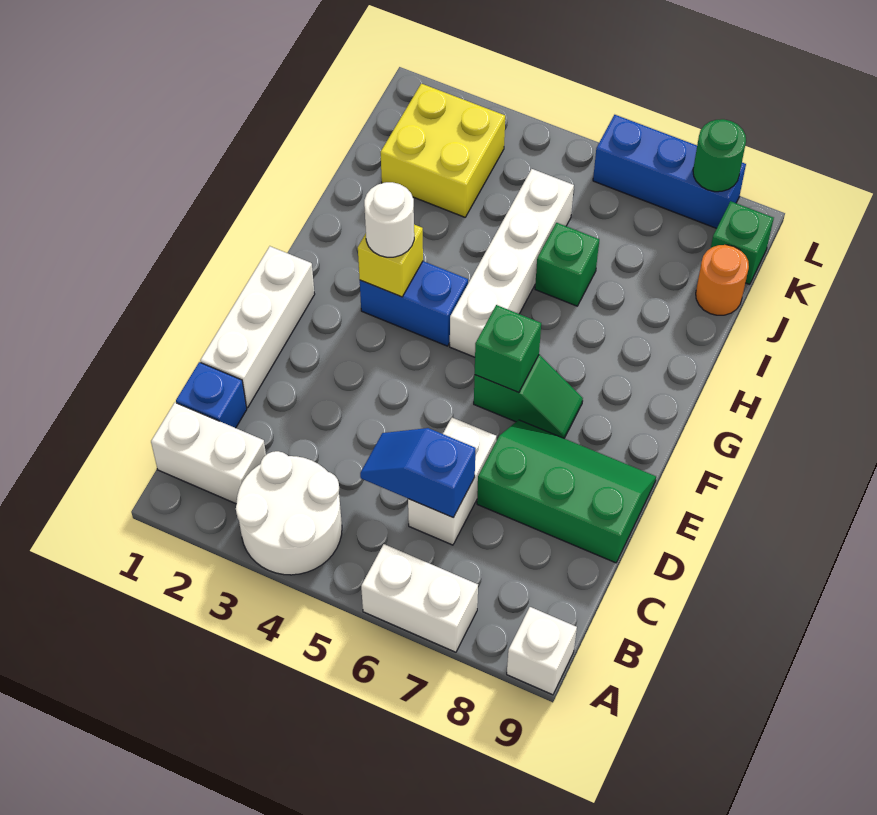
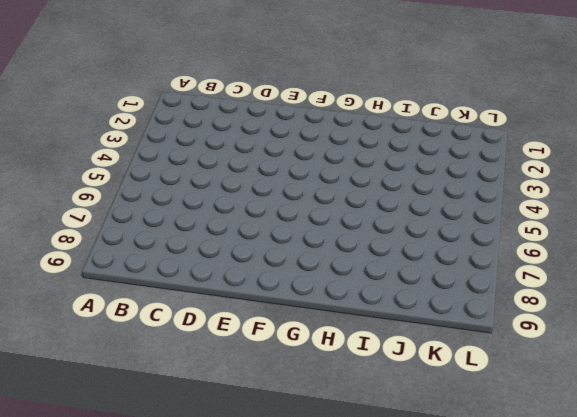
none -> white round brick A3:B4 level 1
none -> white brick A6:A7 level 1
none -> white brick A9 level 1

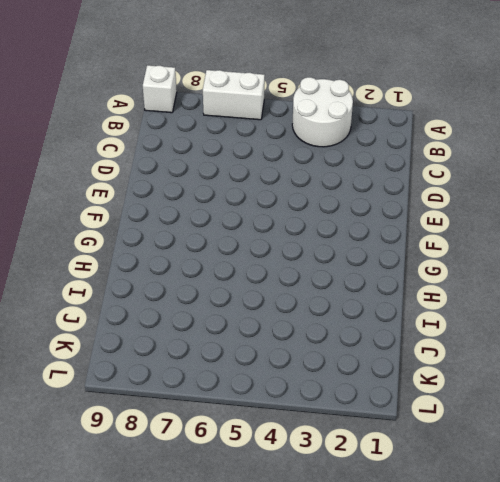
none -> white brick B1:B2 level 1
none -> blue brick C1 level 1
none -> white brick C6:D6 level 1

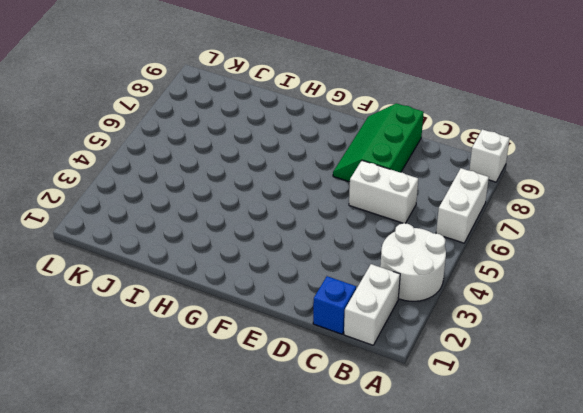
none -> white brick D1:F1 level 1
none -> green slope F6:F7 level 1 top 6
none -> blue brick G3:G4 level 1

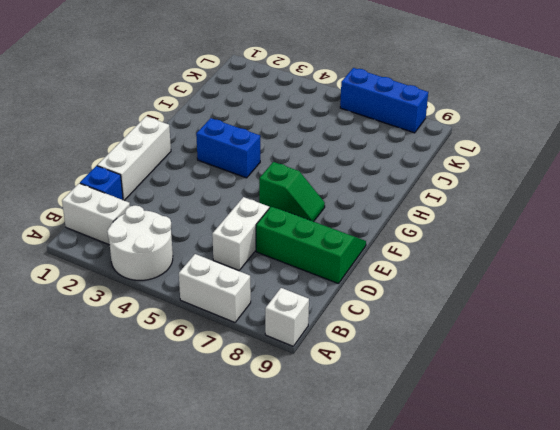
none -> white brick G5:J5 level 1
none -> green brick I6 level 1
none -> yellow brick J2:K3 level 1

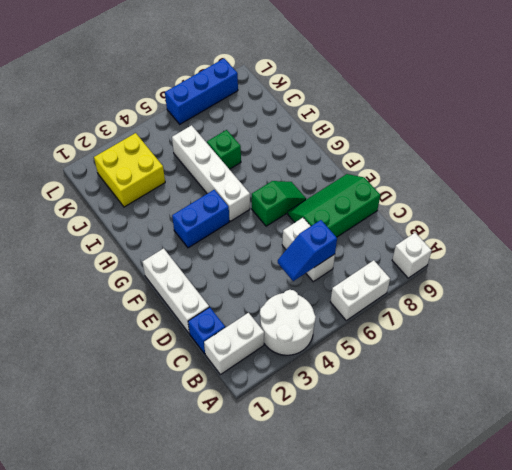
none -> orange round brick J9 level 1
none -> green brick K9 level 1
none -> green brick F6 level 2

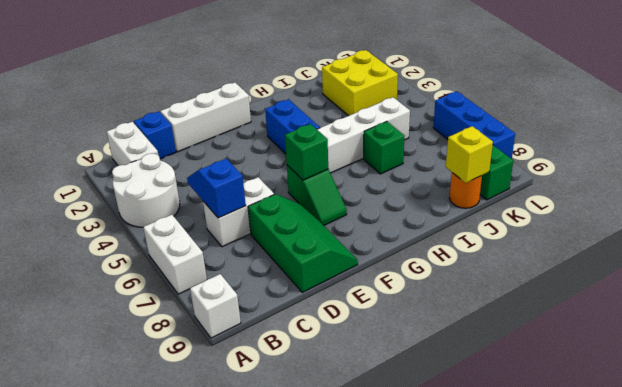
yellow brick J9 level 2 -> yellow brick G3 level 2
none -> green round brick L8 level 2
none -> white round brick G3 level 3

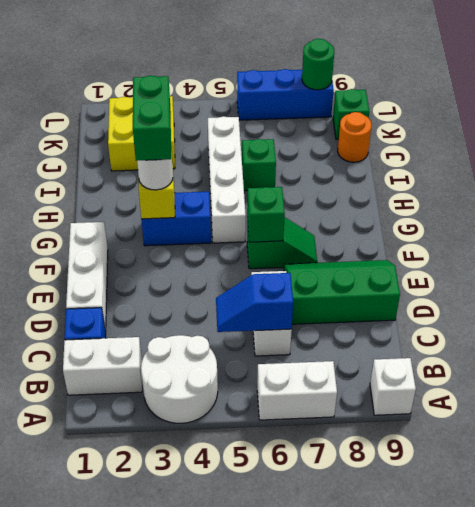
green brick G3:H3 level 4 -> none

